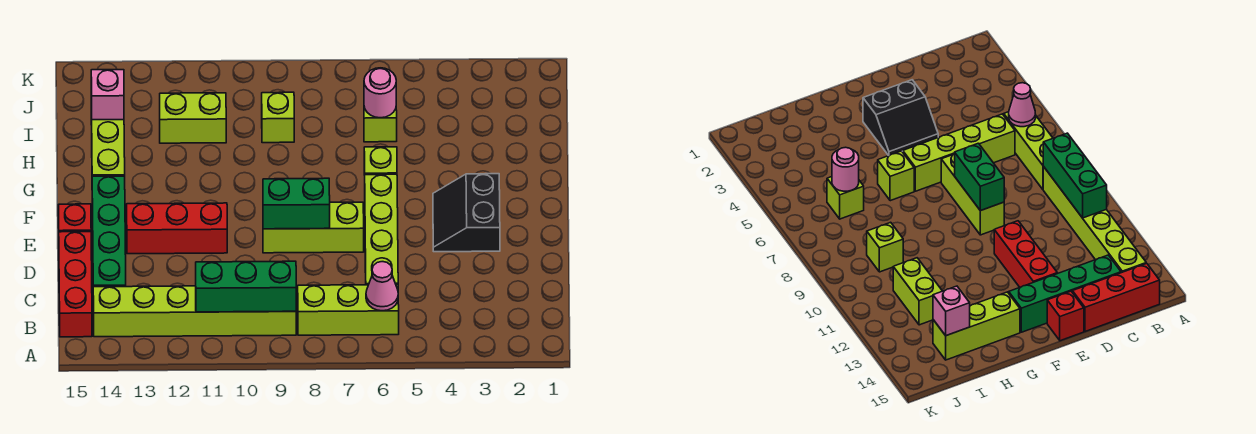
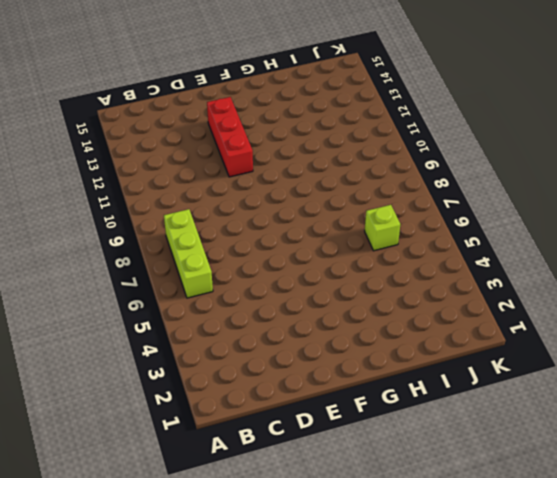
none -> lime brick B9:B14 level 1
none -> red brick B15:D15 level 1
none -> lime brick C6:F6 level 1

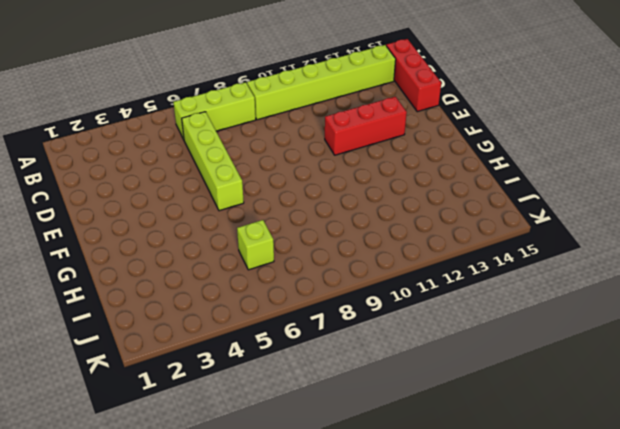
none -> green brick C14:F14 level 1
none -> black slope E3:F4 level 1 top 3
none -> lime brick E7:E9 level 1

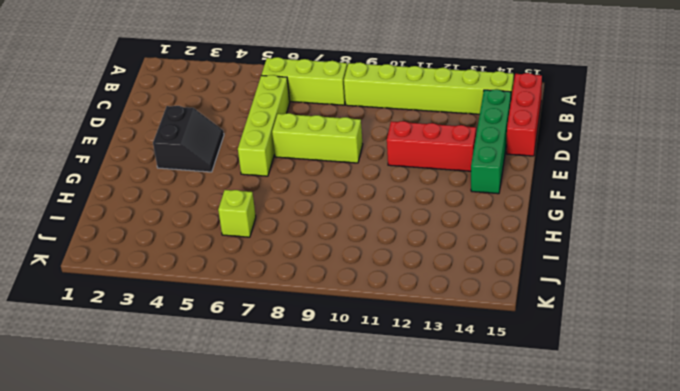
none -> red brick E15 level 1
none -> lime brick G6 level 1
none -> lime brick G14:I14 level 1

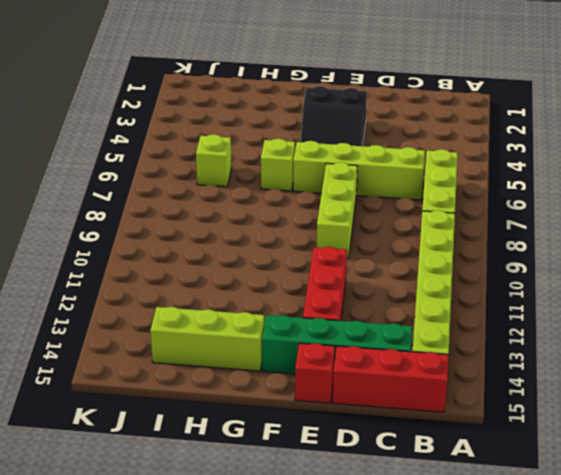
none -> lime brick I9 level 1
none -> lime brick I11:I12 level 1
none -> pink cone B6 level 2

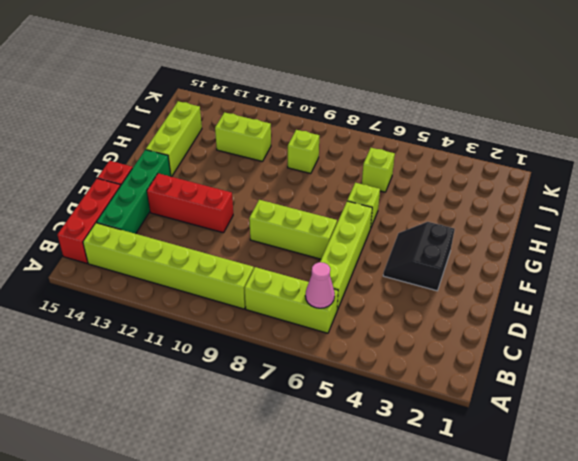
none -> green brick B9:B11 level 2
none -> green brick E8:E9 level 2
none -> pink round brick I6 level 2

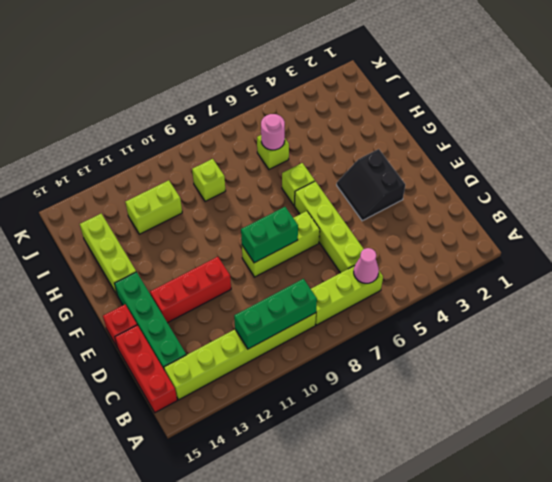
none -> pink brick I14 level 2

